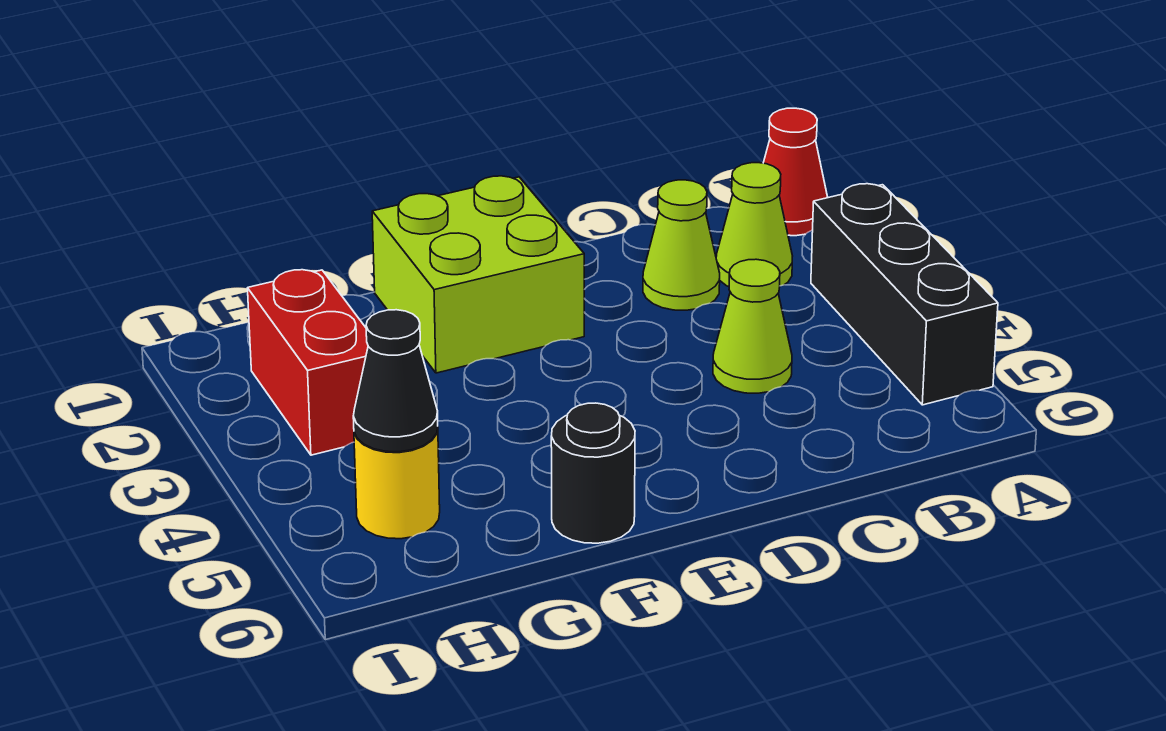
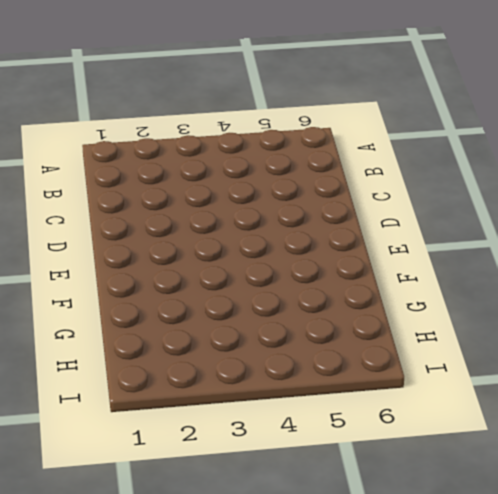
none -> red cone A1 level 1
none -> black brick A3:A5 level 1

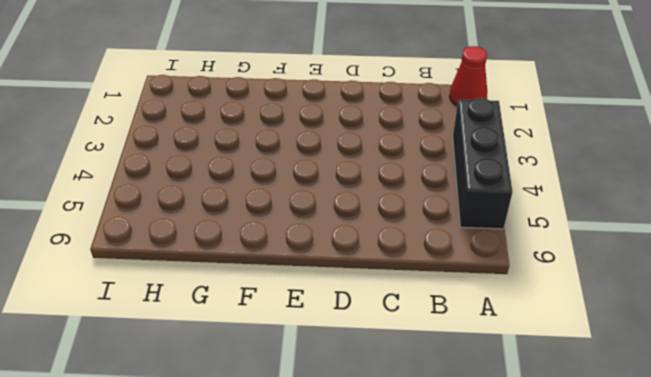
none -> lime cone B2 level 1
none -> lime cone C2 level 1

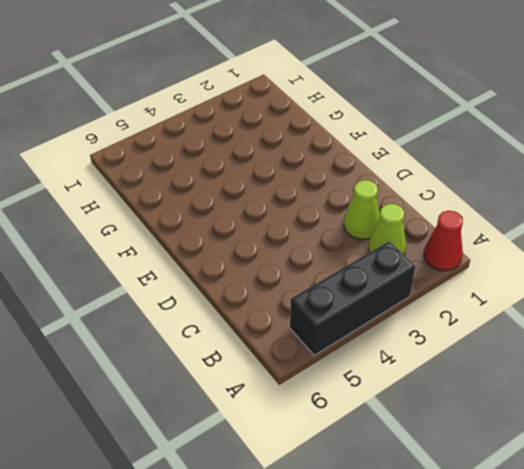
none -> lime cone C4 level 1
none -> lime brick E1:F2 level 1

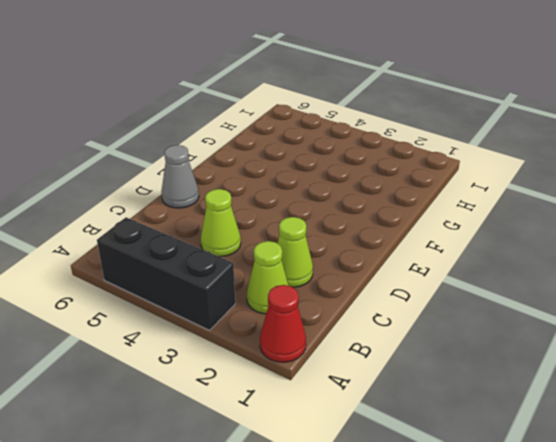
grey cone D6 level 1 -> none
none -> lime brick E1:F2 level 1
none -> black round brick F6 level 1

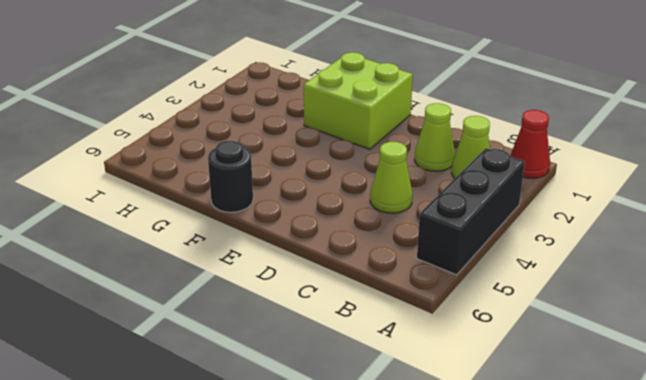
none -> red brick H2:H3 level 1
none -> yellow round brick H5 level 1

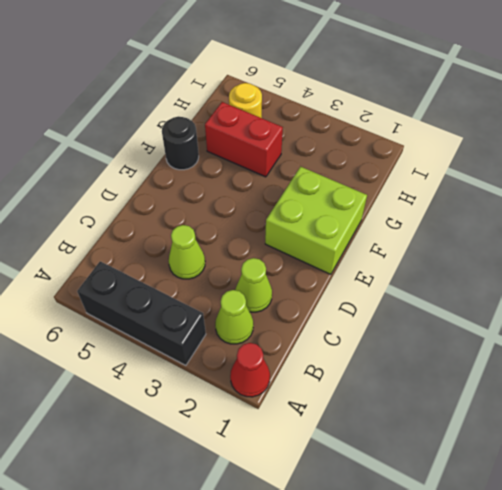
red brick G4:G5 level 1 -> red brick H2:H3 level 1
none -> black cone H5 level 2

